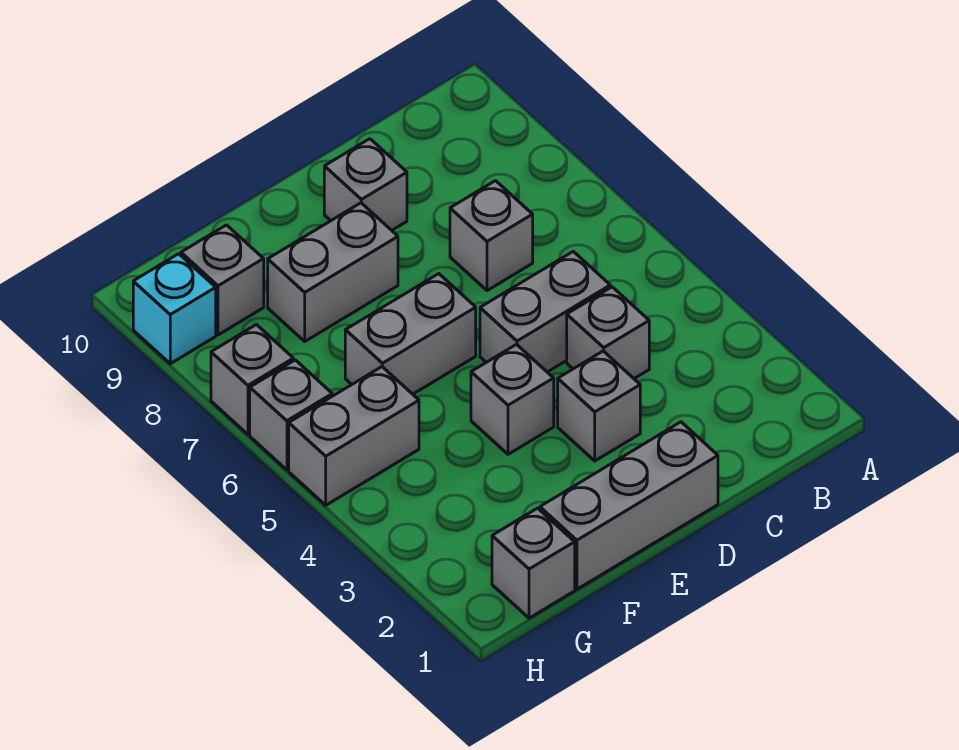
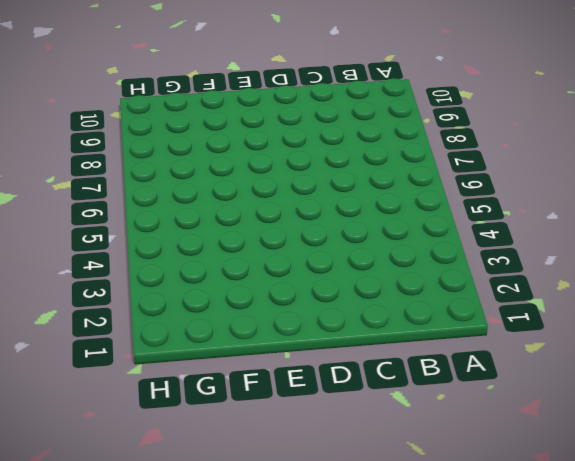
none -> grey brick C4 level 1
none -> grey brick C5:D5 level 1
none -> grey brick C7 level 1

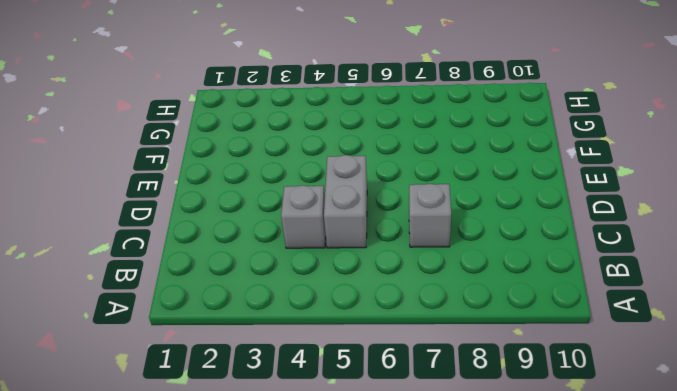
none -> grey brick D1:F1 level 1
none -> grey brick D3 level 1
none -> grey brick D9 level 1

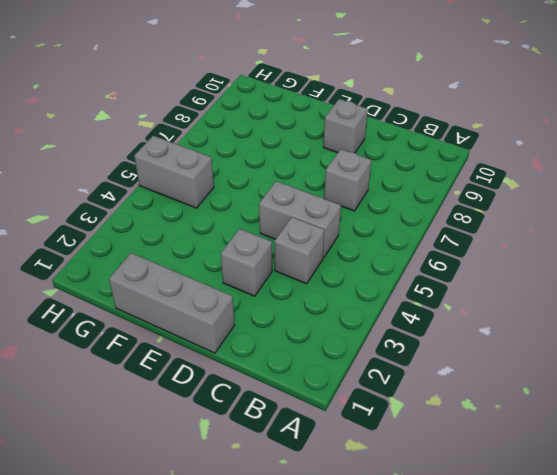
none -> grey brick E4 level 1
none -> grey brick E6:F6 level 1
none -> grey brick E8:F8 level 1

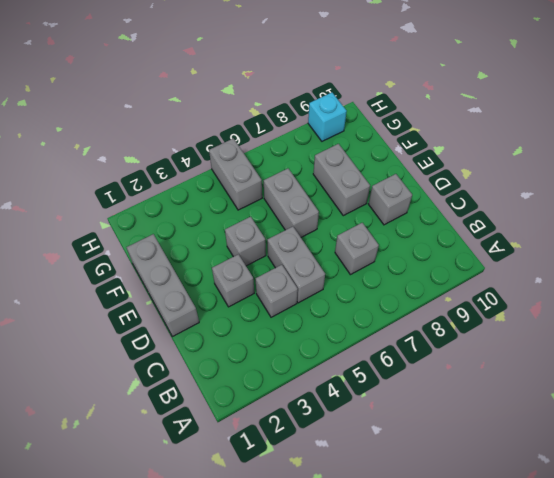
none -> grey brick G1 level 1
none -> grey brick G9 level 1
none -> grey brick H6 level 1

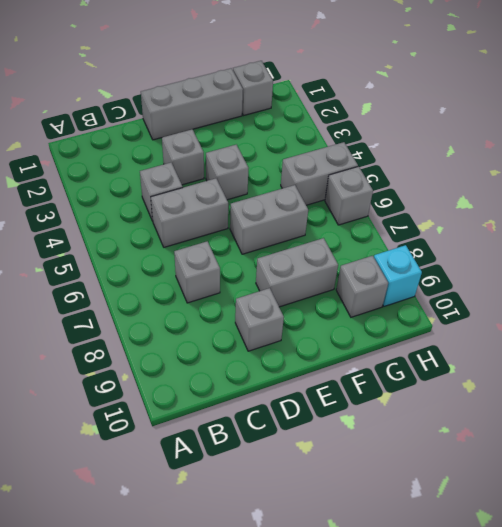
none -> grey brick H7 level 1

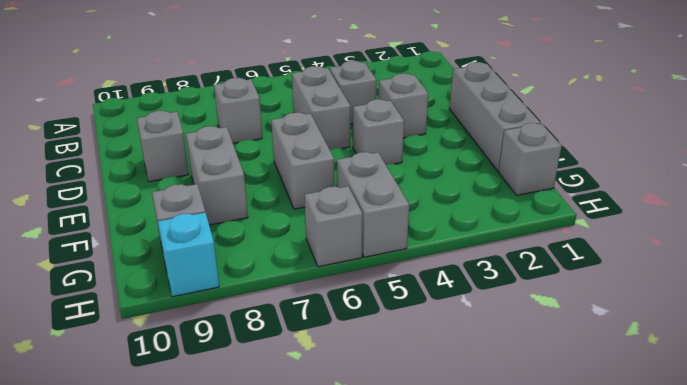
none -> grey brick H7 level 1

